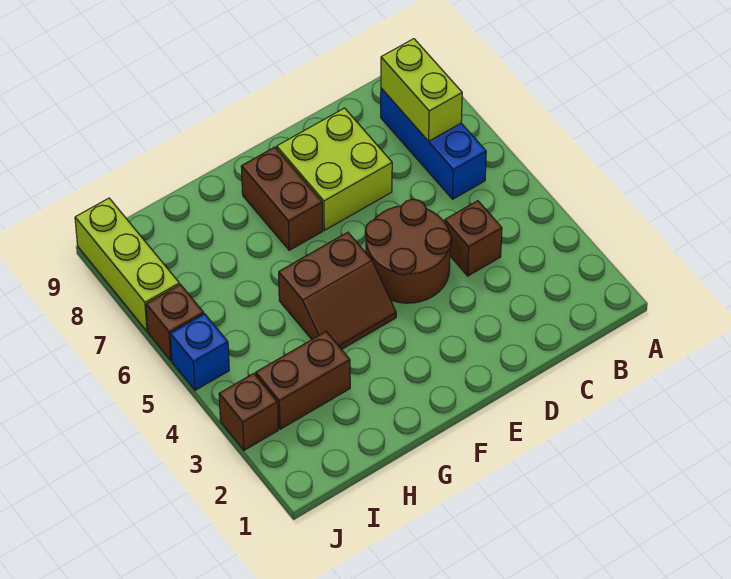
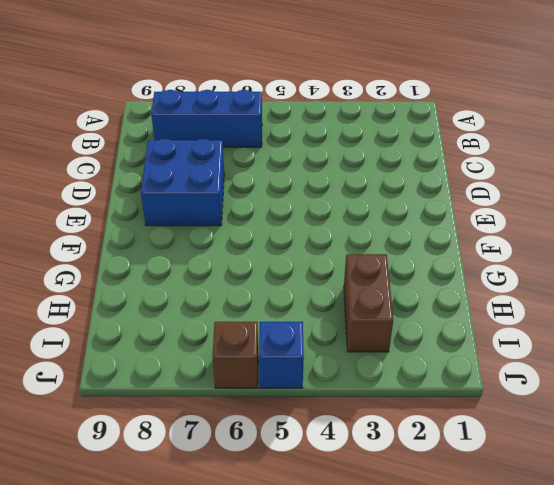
blue brick D7:E8 level 1 -> lime brick D7:E8 level 1
none -> brown brick C4 level 1
none -> brown round brick D4:E5 level 1
none -> brown slope F4:G5 level 1 top 5

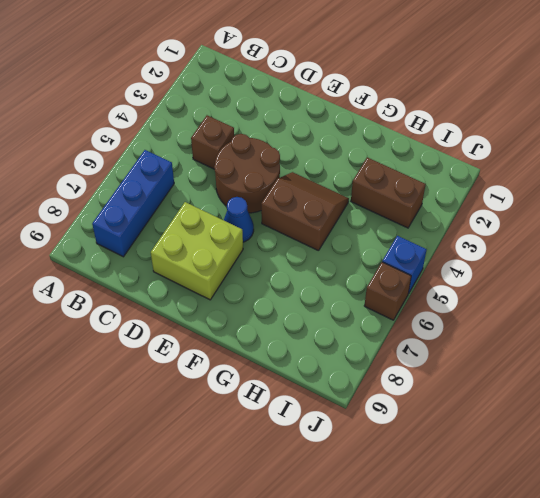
blue cone E6 level 1 -> none
none -> brown brick F7:F8 level 1
none -> brown brick J3 level 1
none -> lime brick J7:J9 level 1

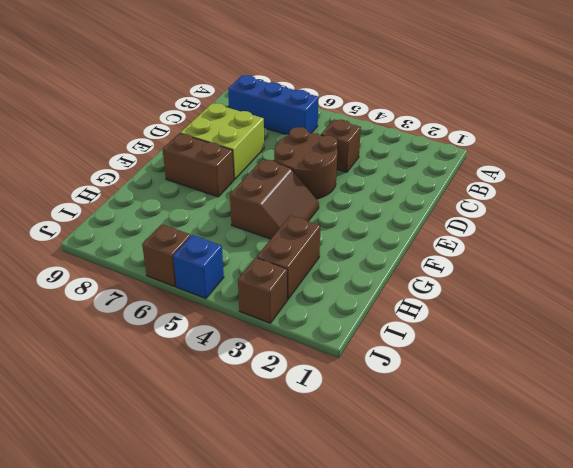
none -> lime brick J7:J9 level 1
none -> lime brick B7:B8 level 2

